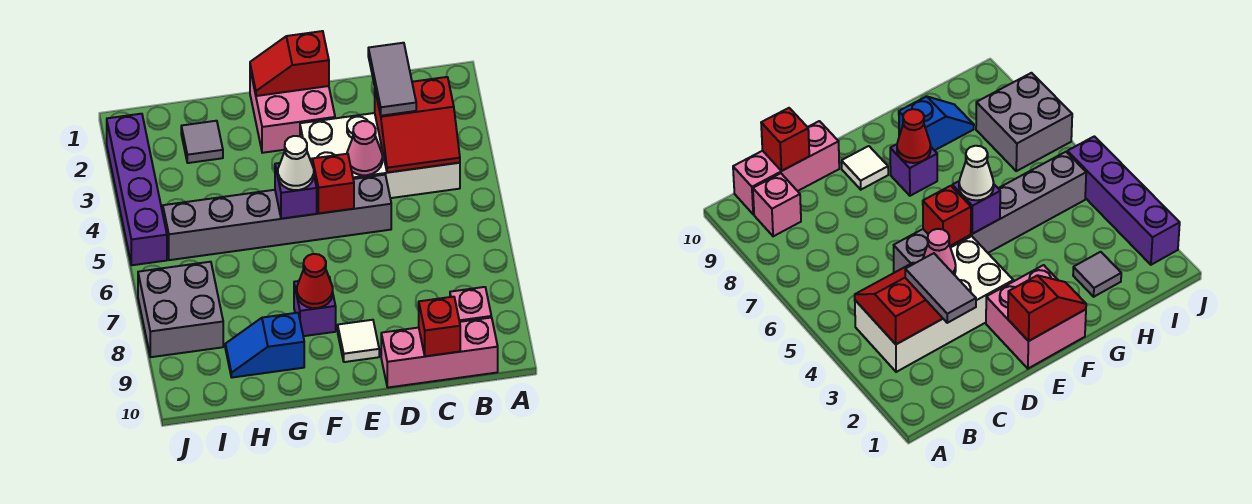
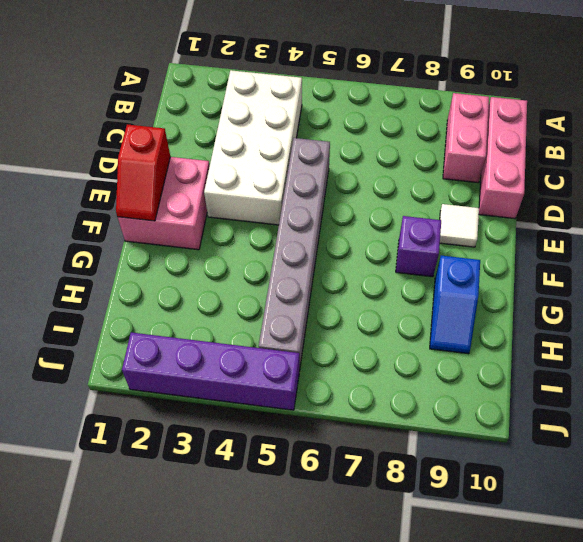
pink brick B9:C9 level 1 -> pink brick B9 level 1
none -> grey tile H2 level 1
none -> grey brick I7:J8 level 1
none -> red slope B3:C4 level 2 top 3

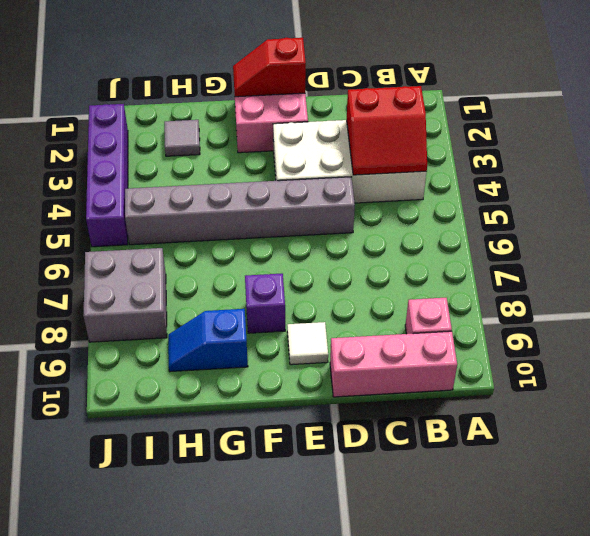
none -> red brick C10 level 2
none -> pink cone D4 level 2
none -> red brick E5 level 2

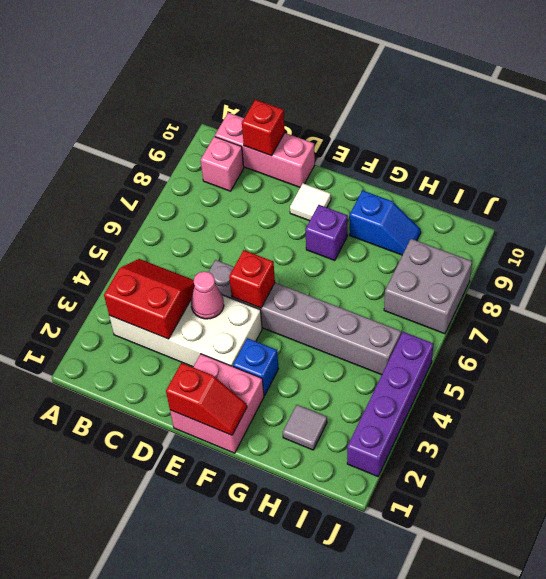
blue brick F3 level 1 -> none
none -> purple brick F5 level 2
none -> red cone F8 level 2
none -> grey tile C2:C3 level 3

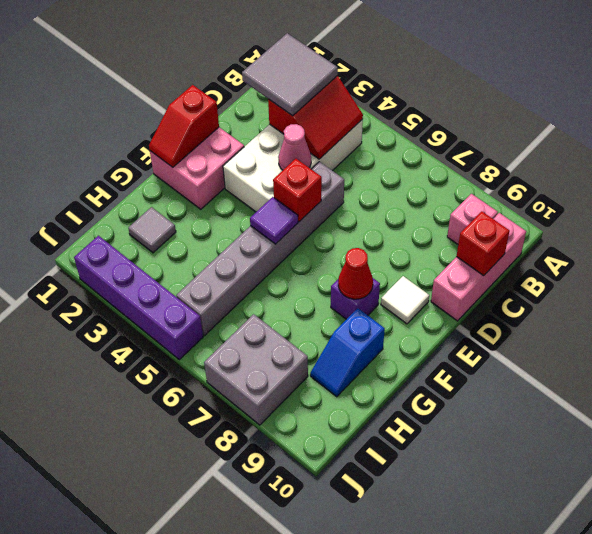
grey tile B2:C3 level 3 -> grey tile C2:C3 level 3
purple tile F5 level 2 -> purple brick F5 level 2
none -> white cone F5 level 3

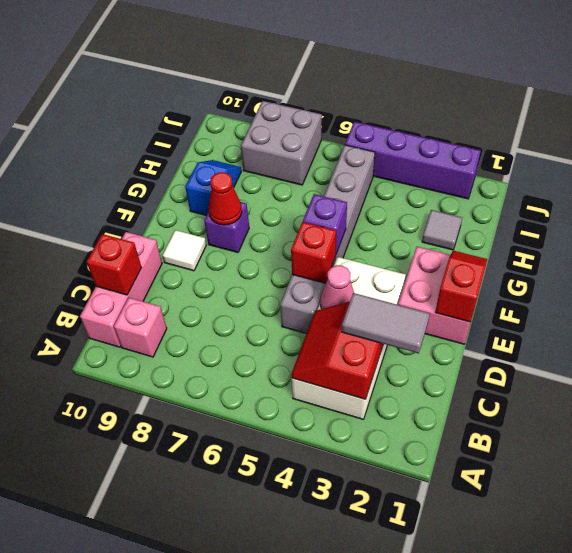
none -> white cone F5 level 3

